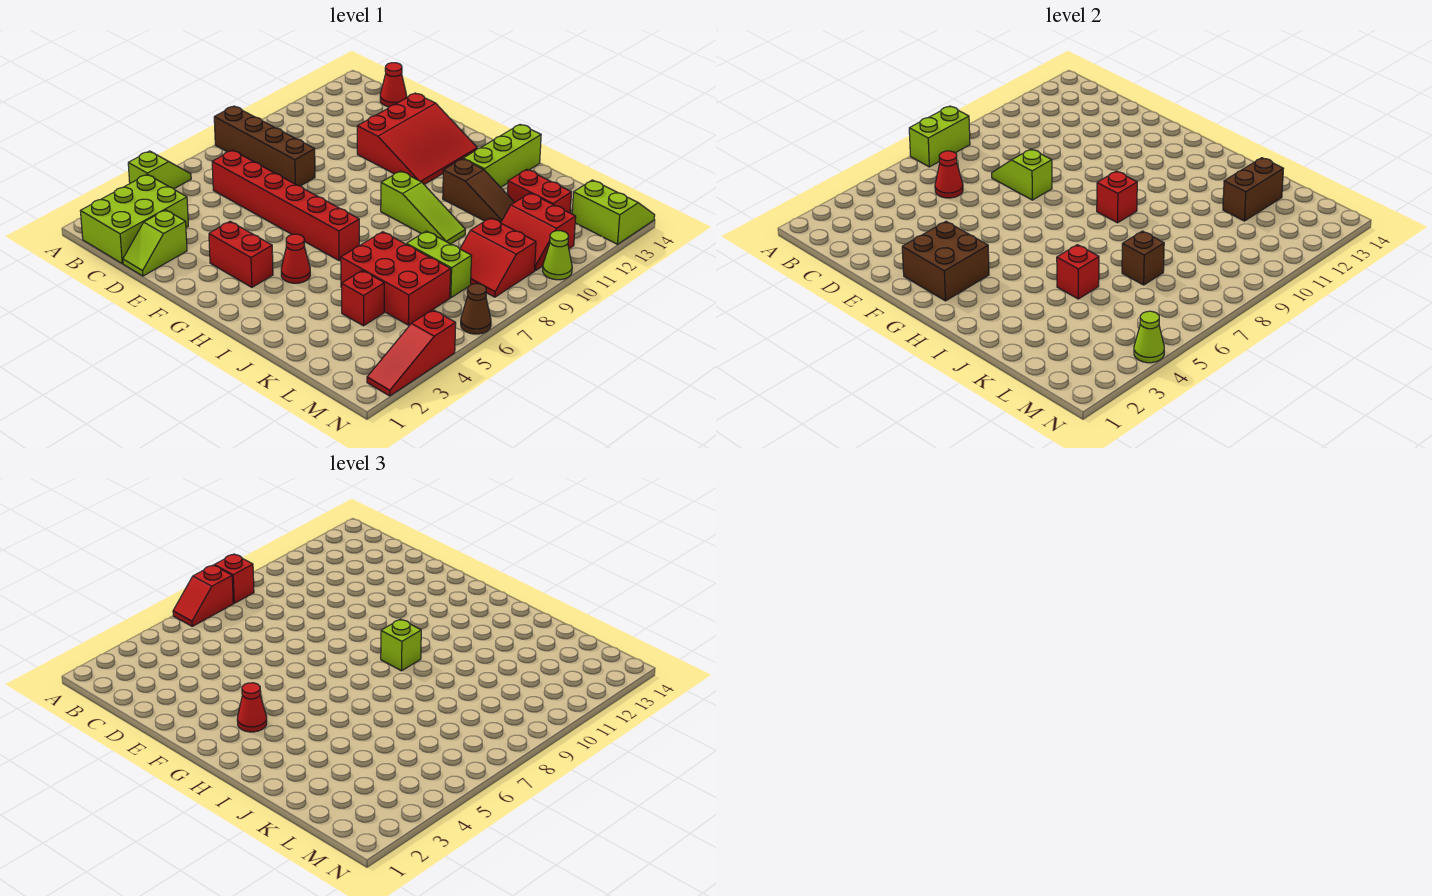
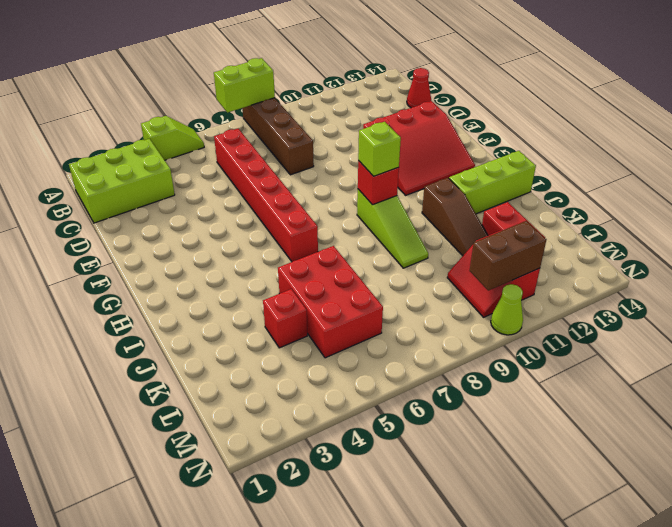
brown brick M10:M11 level 2 -> brown brick K12:K13 level 2
none -> lime slope D1:D2 level 1 top 2
none -> red brick F3:G3 level 1
none -> red cone H4 level 1
none -> lime brick K7:L7 level 1

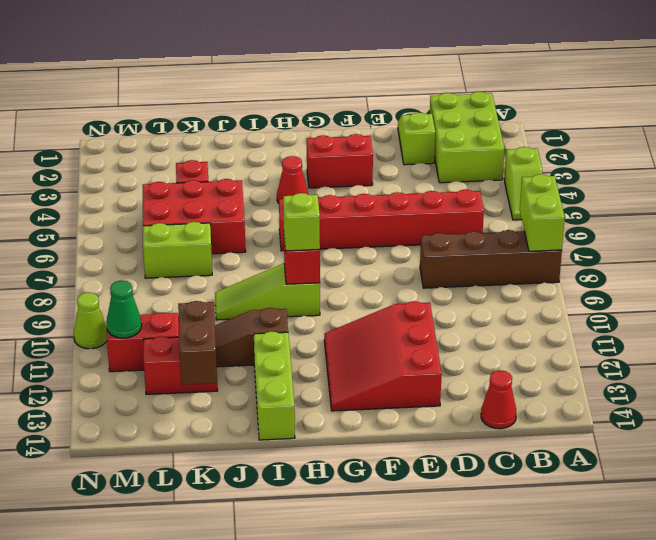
green cone M11 level 2 -> none
none -> red slope L8:M9 level 1 top 9
none -> lime slope M13:N14 level 1 top 13
none -> red slope N2:N4 level 1 top 4
none -> brown cone N6 level 1

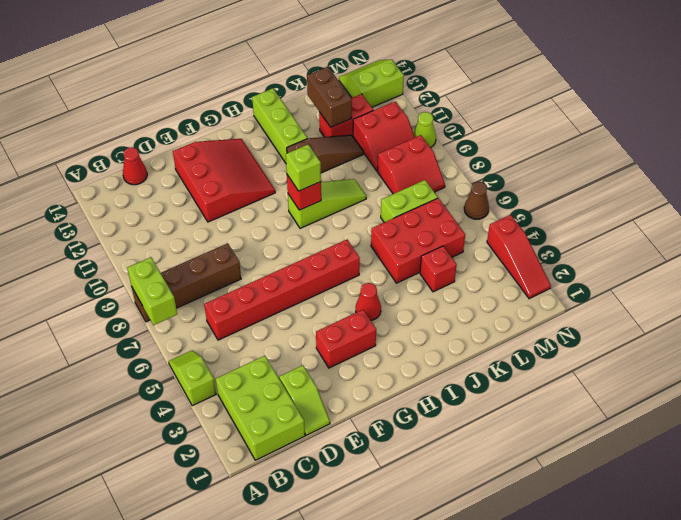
none -> red cone C6 level 2
none -> lime slope D8:E8 level 2 top E
none -> brown brick F2:G3 level 2
none -> red brick J5 level 2

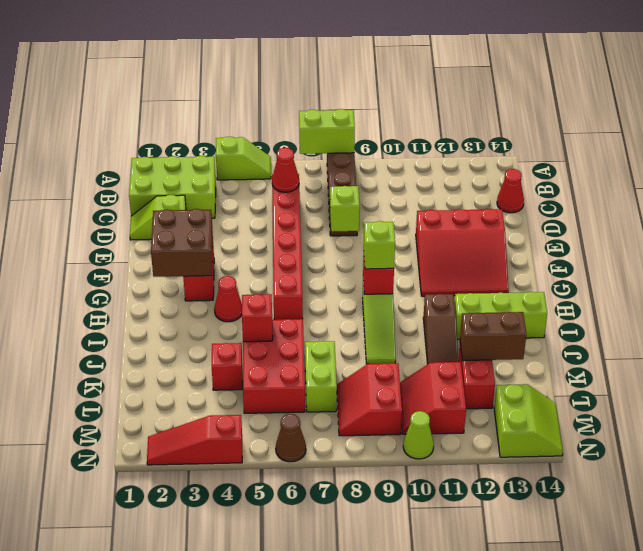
none -> brown brick K7 level 2
none -> lime cone N4 level 2
none -> red slope A6:A7 level 3 top 7
none -> red brick A8 level 3

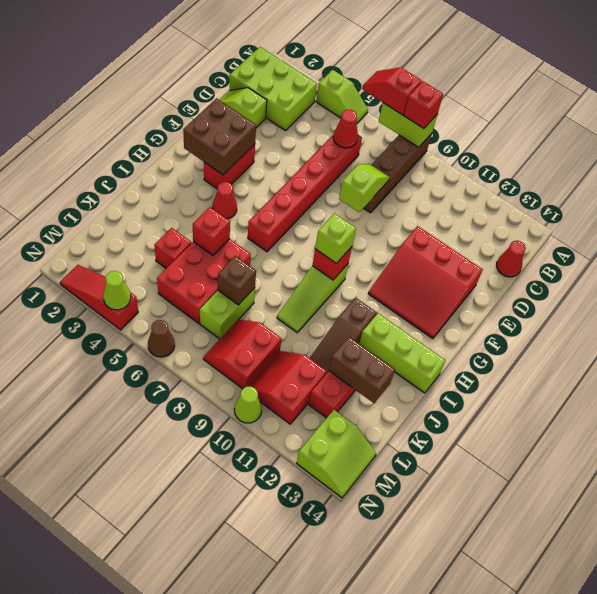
none -> red cone G3 level 3

